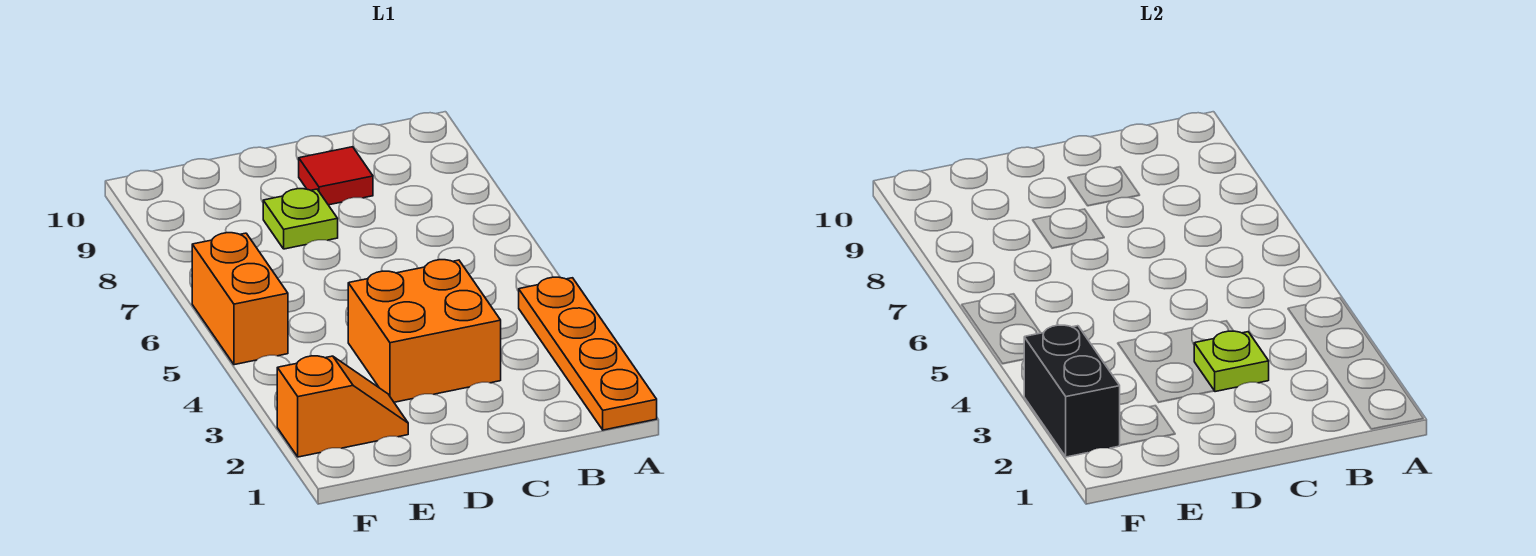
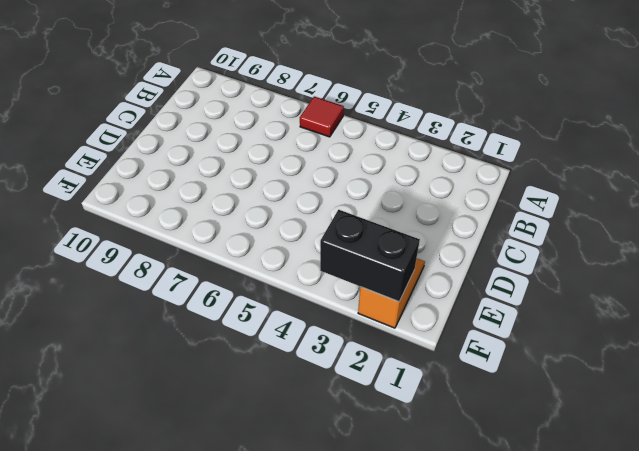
red tile A6 level 1 -> red tile C9 level 1
none -> orange plate A1:A4 level 1
none -> orange brick C3:D4 level 1

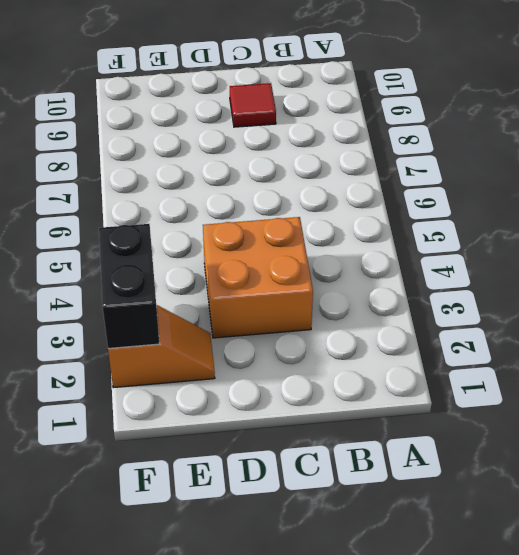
none -> orange plate A1:A4 level 1
none -> lime plate D8 level 1

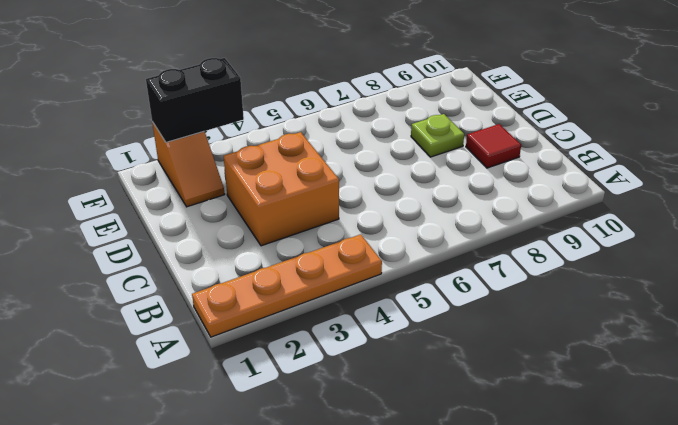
none -> orange brick F5:F6 level 1
none -> lime plate C3 level 2

